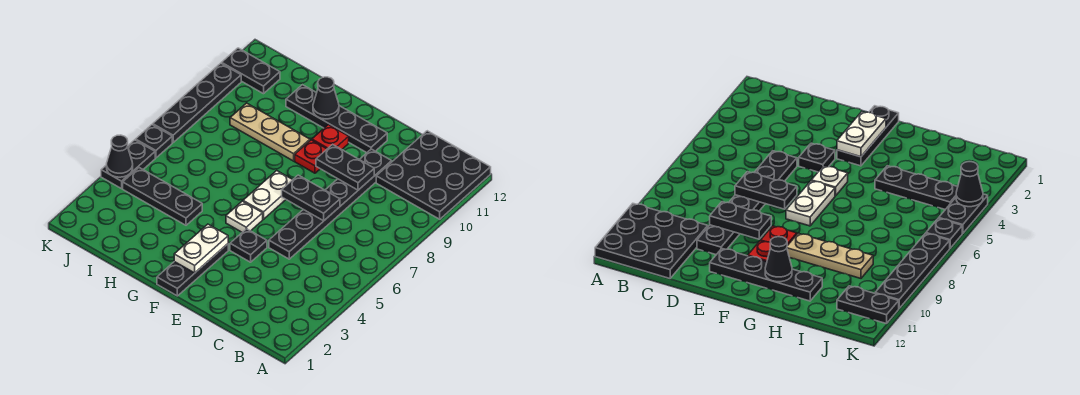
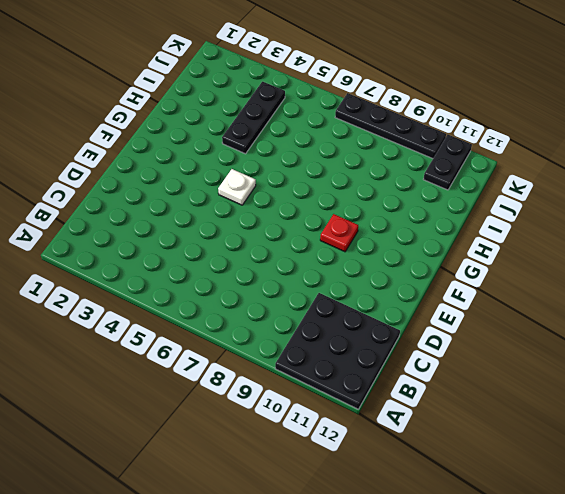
none -> black plate D5:D10 level 1
none -> black plate E4 level 1
none -> black plate E11:H11 level 1

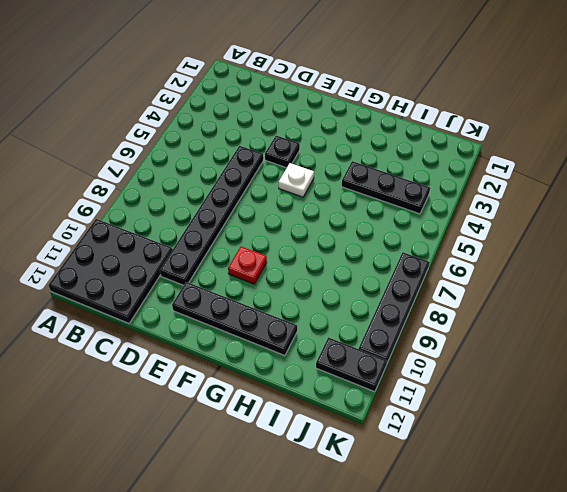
none -> black plate F1:F3 level 1
none -> white plate F6:F7 level 1
none -> red plate F10 level 1

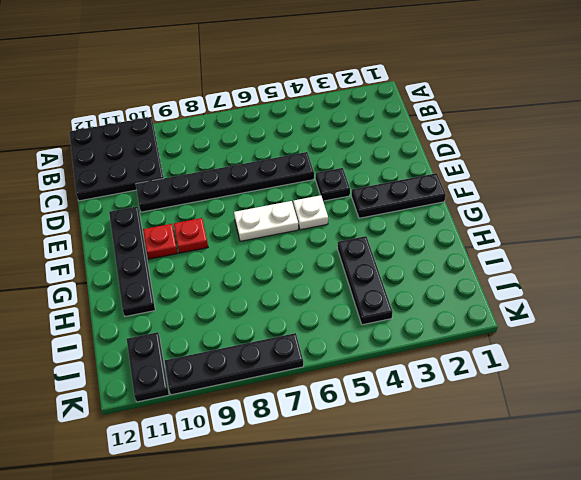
none -> tan plate G9:I9 level 1
none -> black plate K4:K5 level 1
none -> black plate K6 level 1

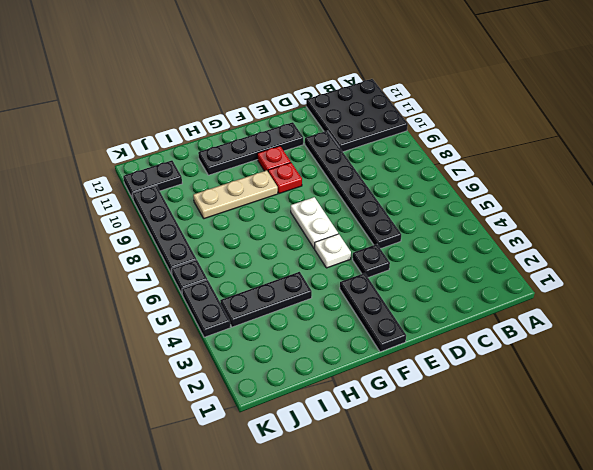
none -> black plate D7:E7 level 2
none -> black plate D9:E9 level 2
none -> white plate F2:F3 level 2

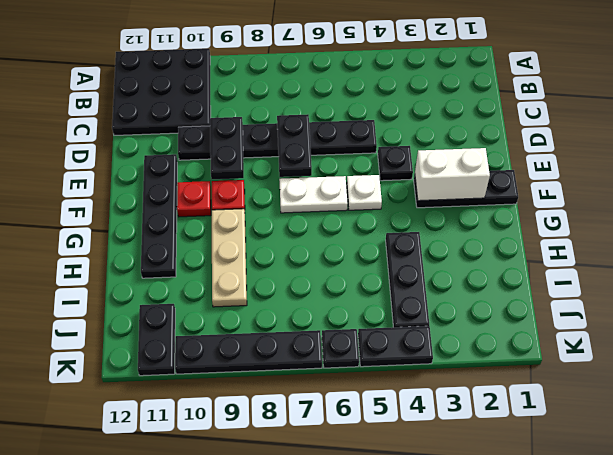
white brick F2:F3 level 2 -> white plate F2:F3 level 2
none -> black cone G11 level 2
none -> black cone K4 level 2

